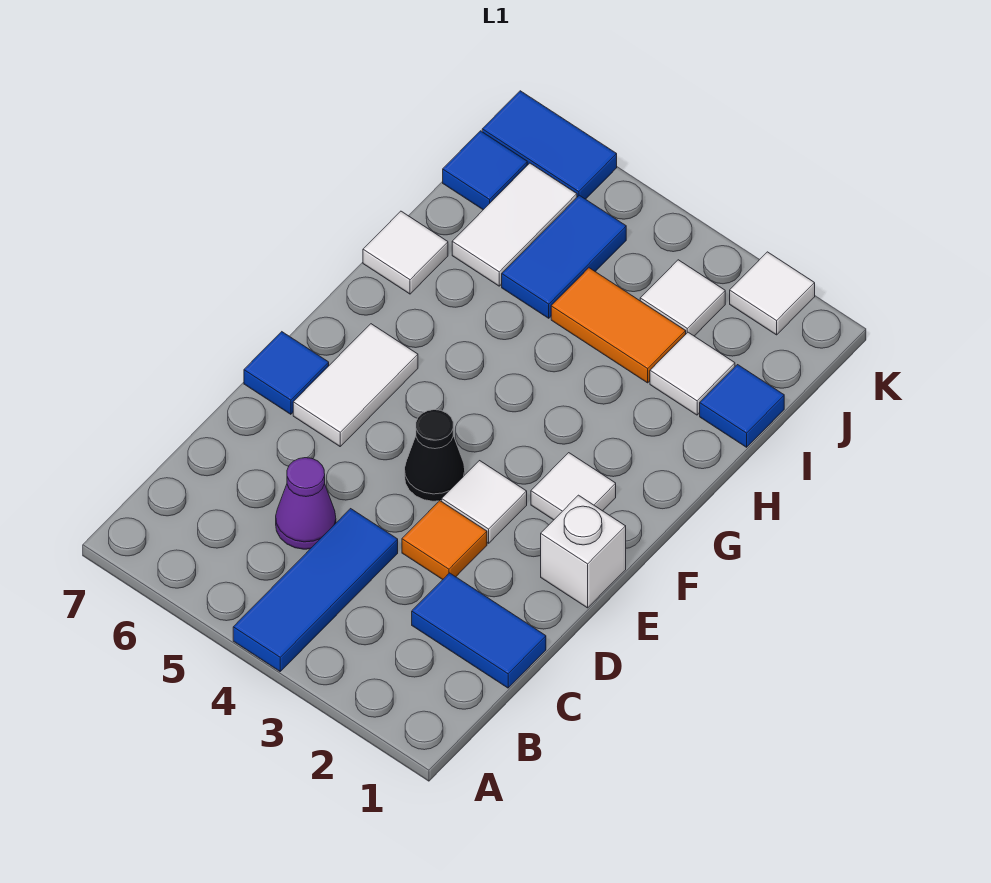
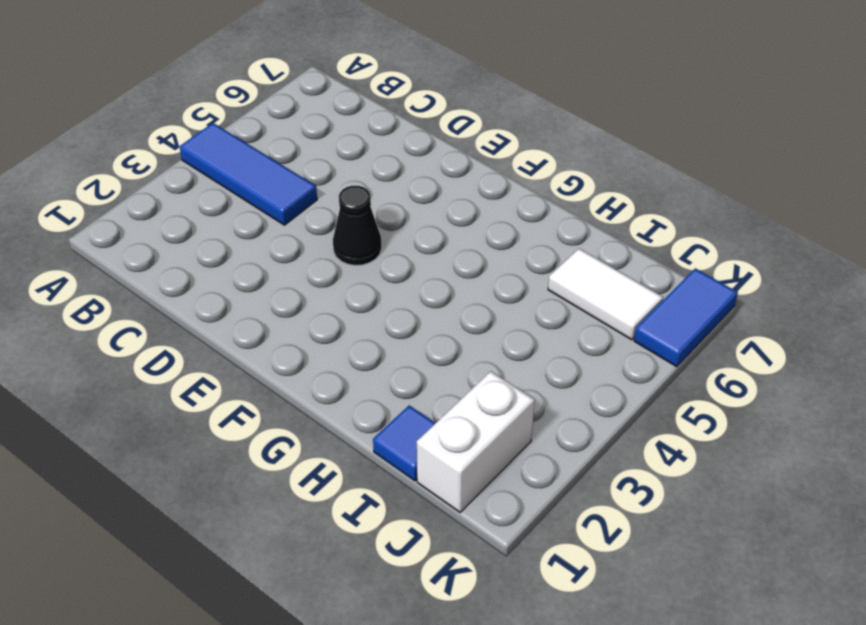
white brick J1:J2 level 1 -> none
none -> blue tile C1:C2 level 1
none -> purple cone C5 level 1
none -> orange tile D3 level 1

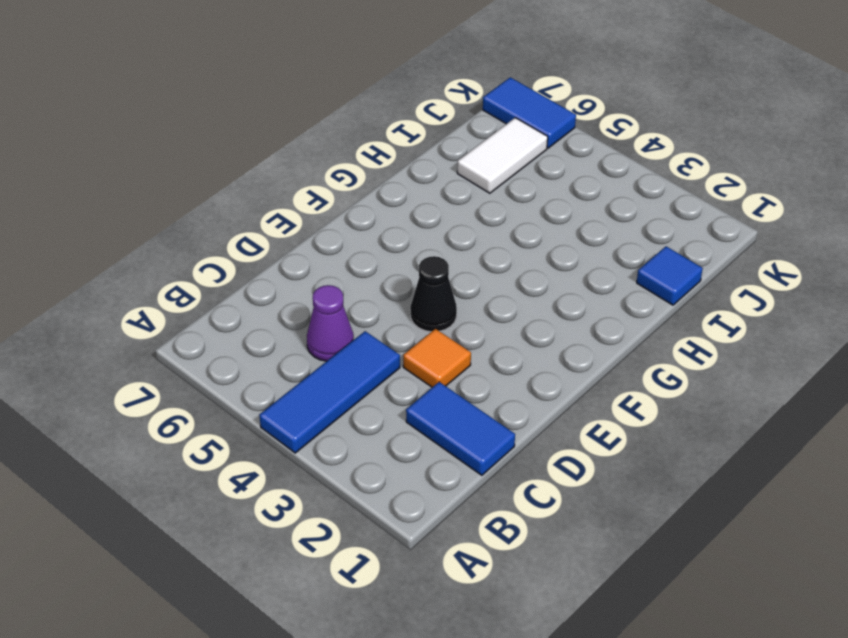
none -> white brick E1 level 1
none -> white tile E3 level 1
none -> white tile E6:F6 level 1

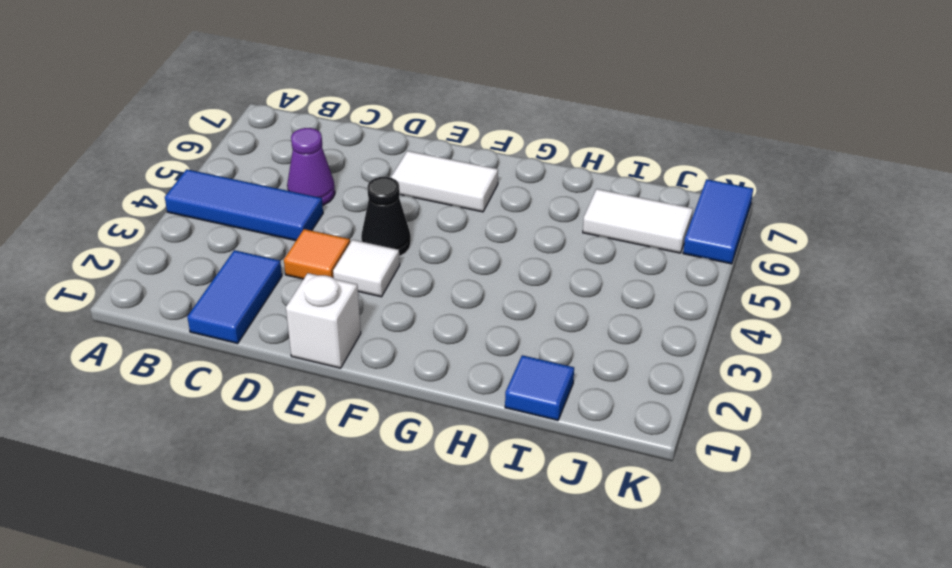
none -> blue tile E7 level 1
none -> white tile F2 level 1
none -> white tile H7 level 1

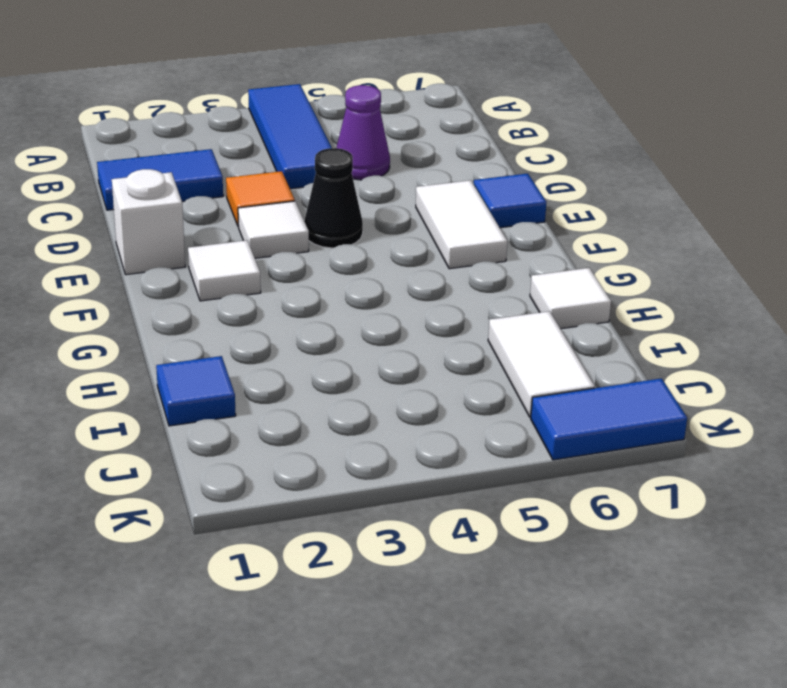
none -> white tile I2 level 1
none -> orange tile I3:I4 level 1
none -> blue tile I5:J5 level 1

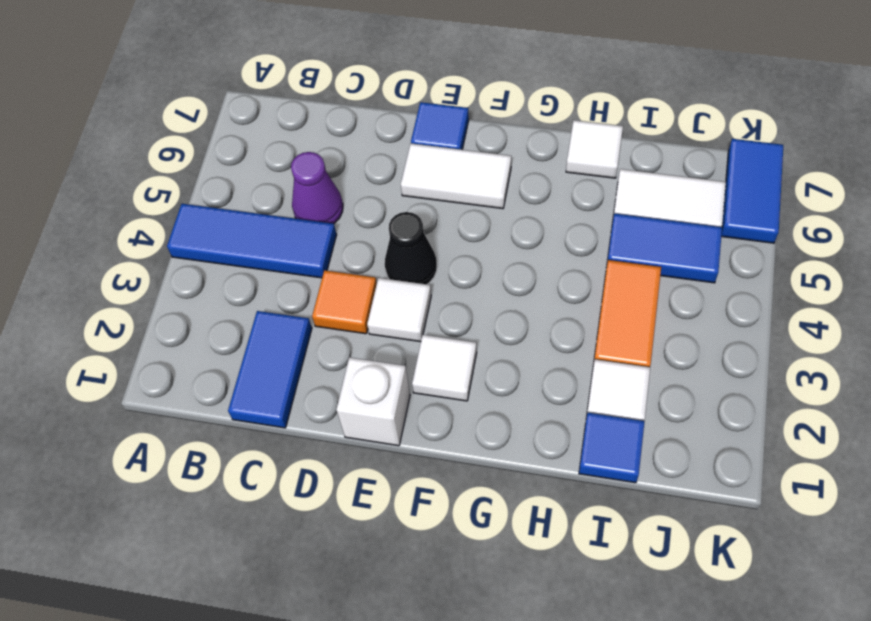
none -> white tile J3 level 1
none -> blue tile J7 level 1
none -> white tile K2 level 1

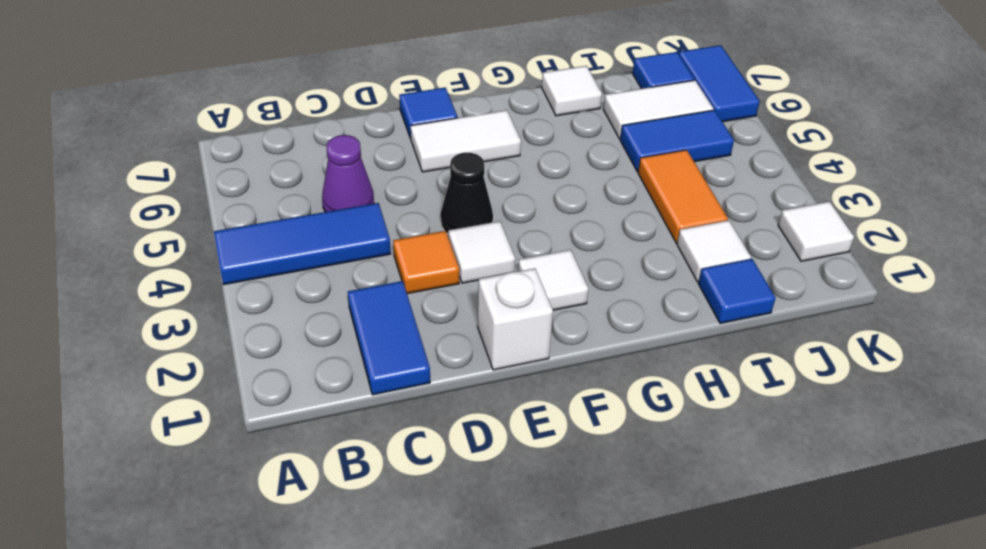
none -> white tile J3 level 1

